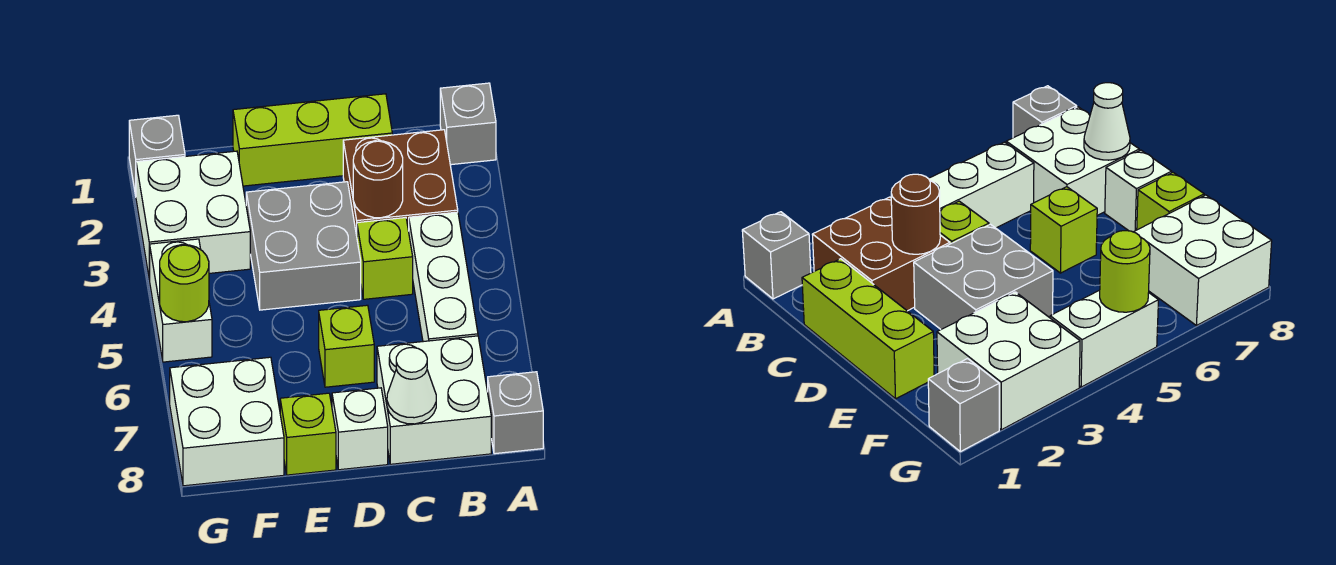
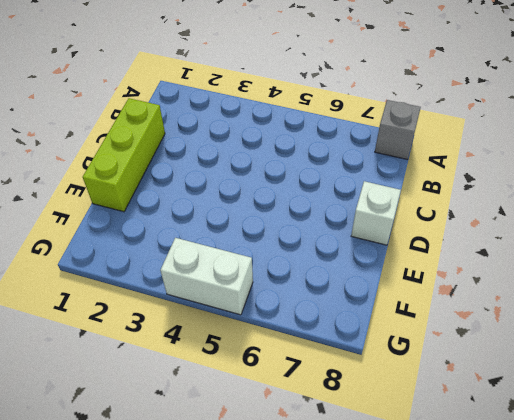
none -> grey brick A1 level 1
none -> brown brick B2:C3 level 1
none -> white brick B4:B6 level 1

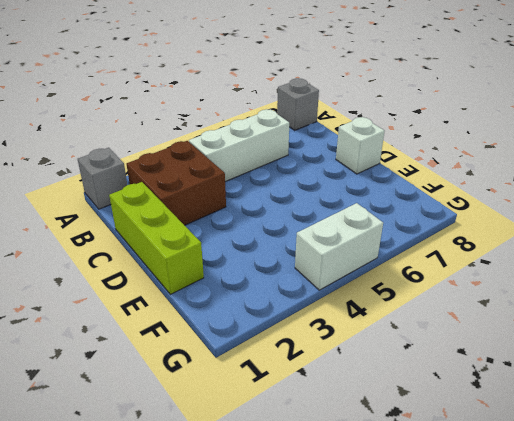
none -> white brick B7:C8 level 1
none -> lime brick C4 level 1
none -> grey brick D3:E4 level 1

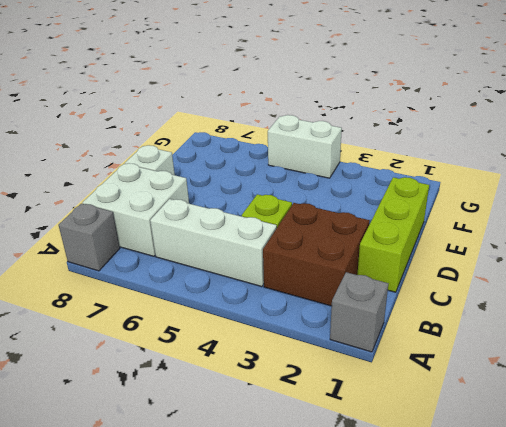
none -> grey brick D3:E4 level 1
none -> lime brick D6 level 1
none -> lime brick E8 level 1

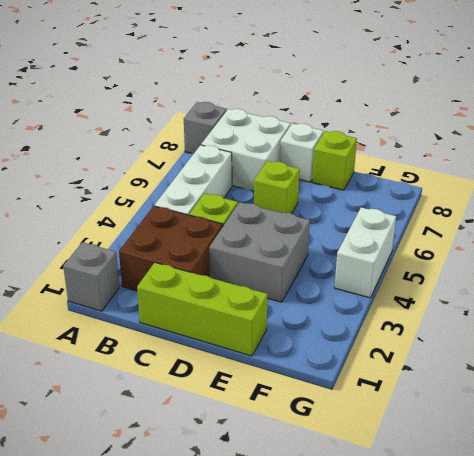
none -> white brick F2:G3 level 1
none -> white brick F7:G8 level 1
none -> grey brick G1 level 1

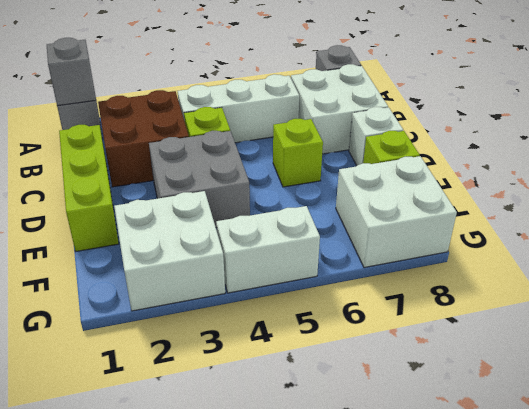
grey brick A1 level 2 -> grey brick G1 level 1
none -> brown round brick C3 level 2
none -> white cone C8 level 2
none -> lime round brick G5 level 2

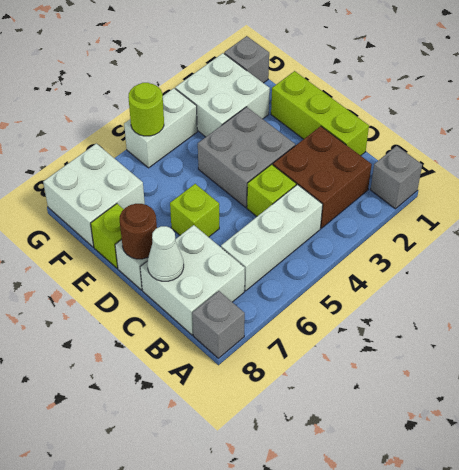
brown round brick D8 level 2 -> brown round brick C3 level 2

